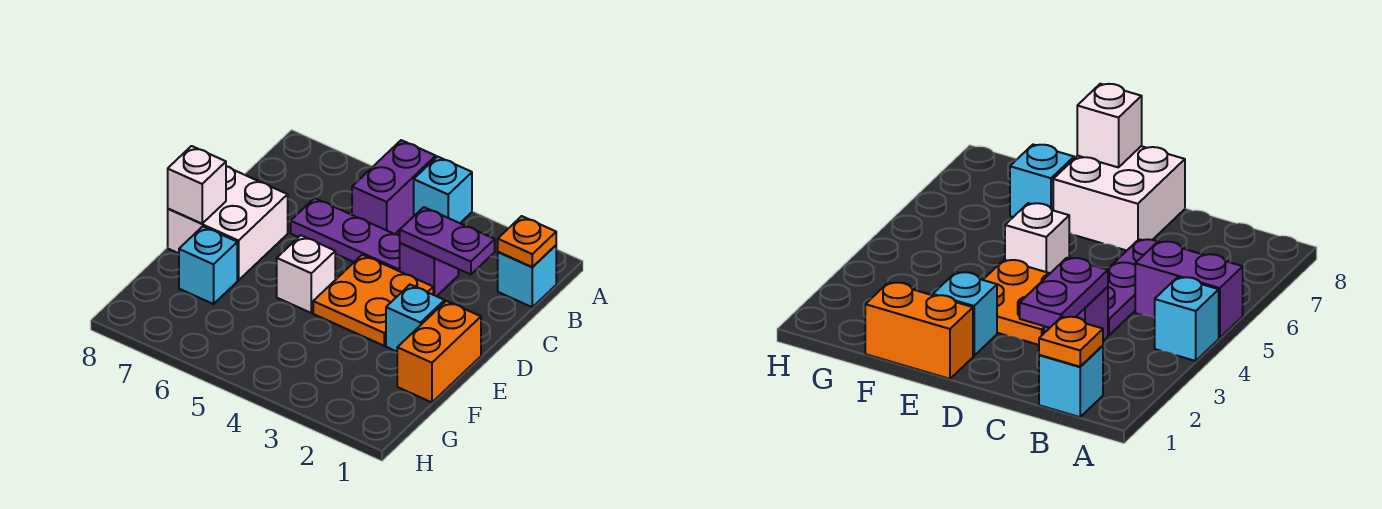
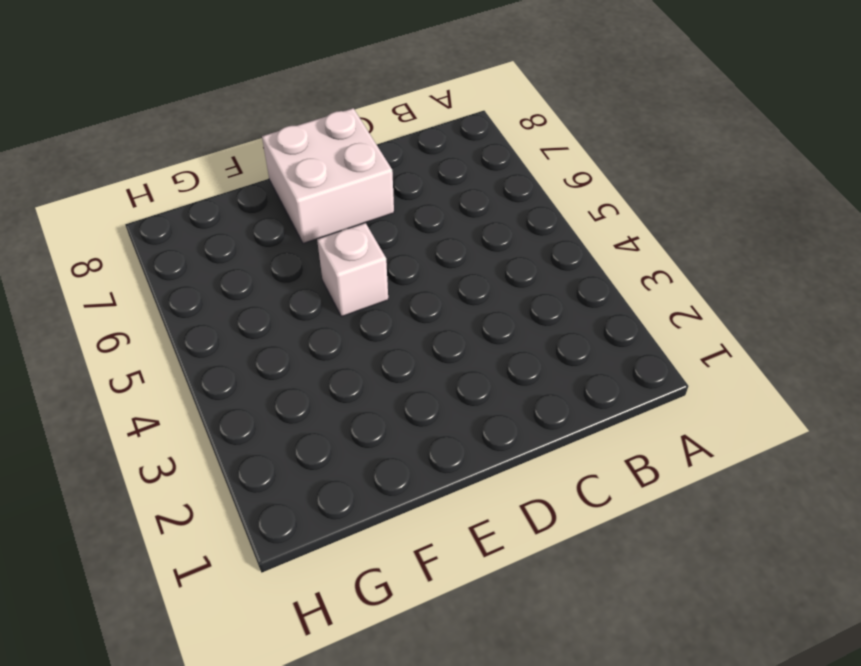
none -> cyan brick A4 level 1
none -> purple brick A5:B5 level 1
none -> cyan brick B1 level 1

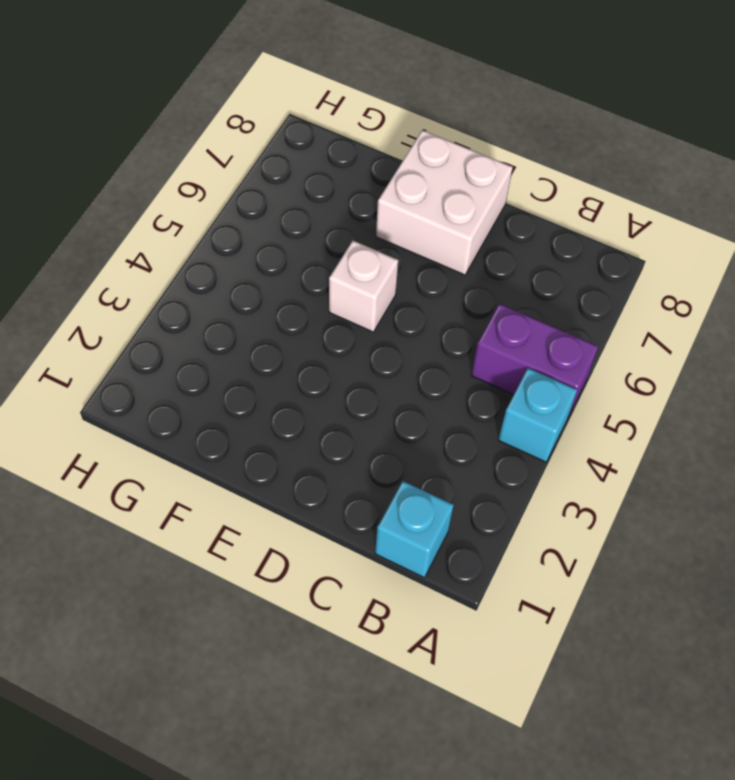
none -> purple brick C3 level 1
none -> purple plate C4:C6 level 1
none -> orange plate D3:E4 level 1

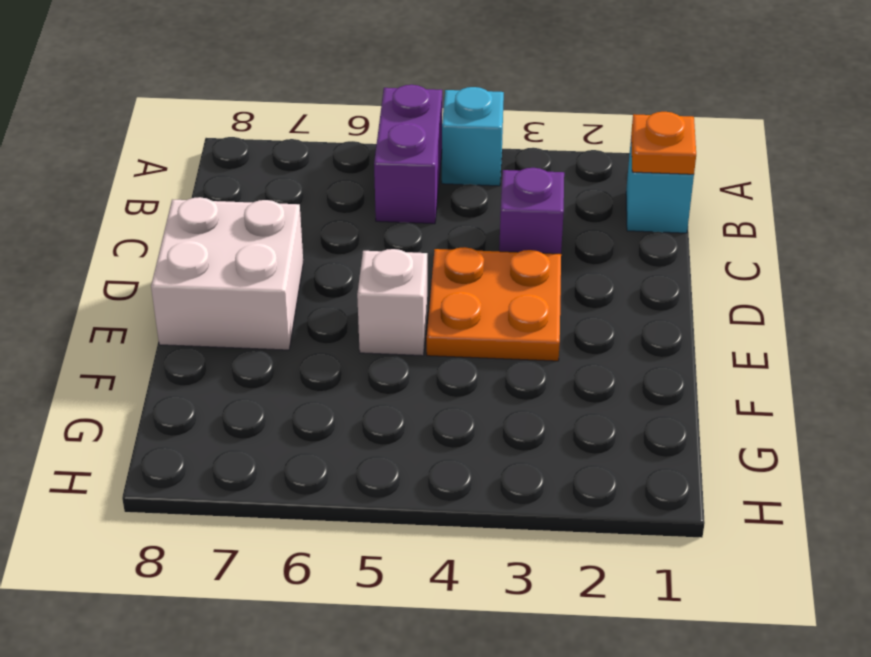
none -> purple plate C4:C6 level 1
none -> orange brick E1:F1 level 1
none -> cyan brick E2 level 1

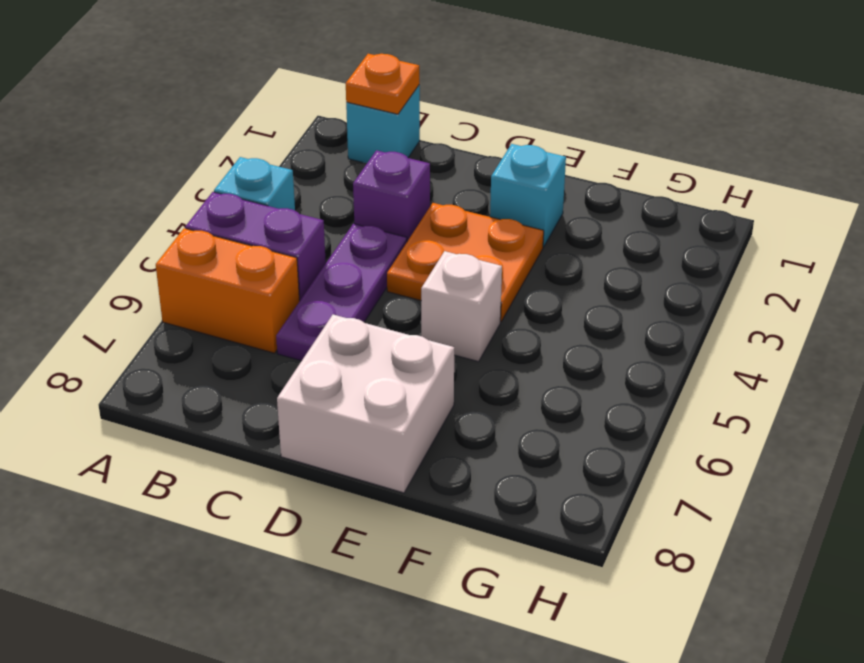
orange brick A6:B6 level 1 -> orange brick E1:F1 level 1
none -> cyan brick F7 level 1
none -> purple plate C2:C3 level 2
none -> white brick E8 level 2

